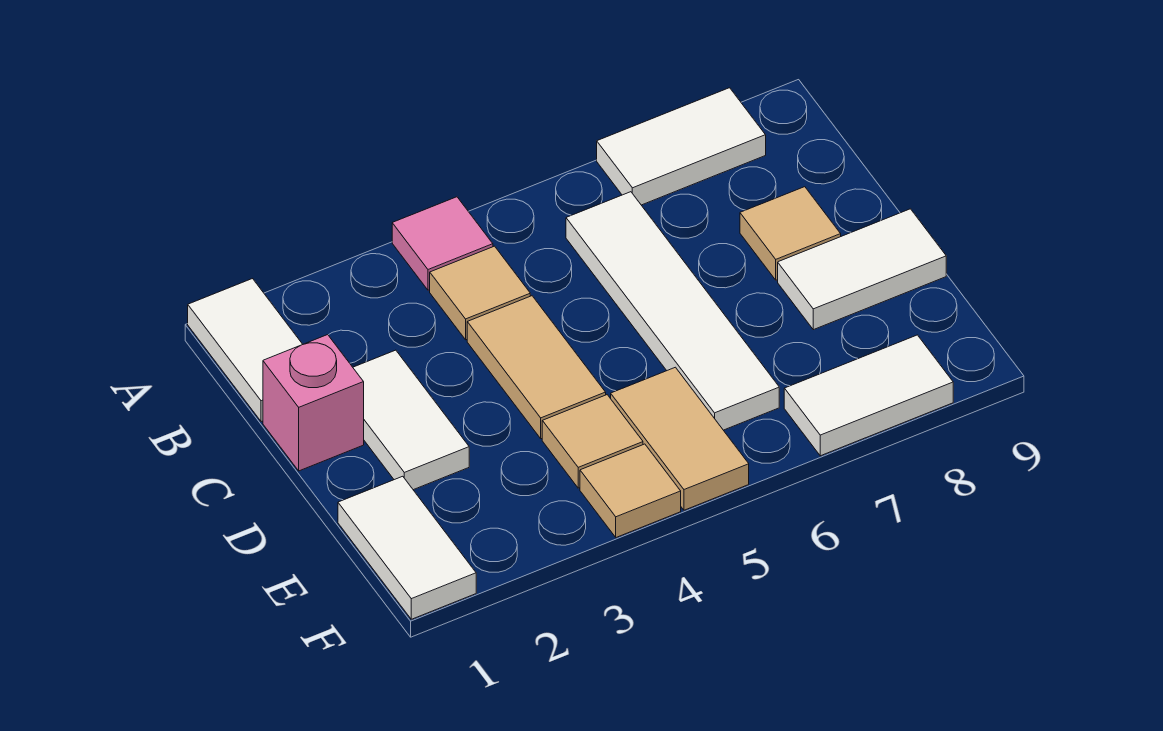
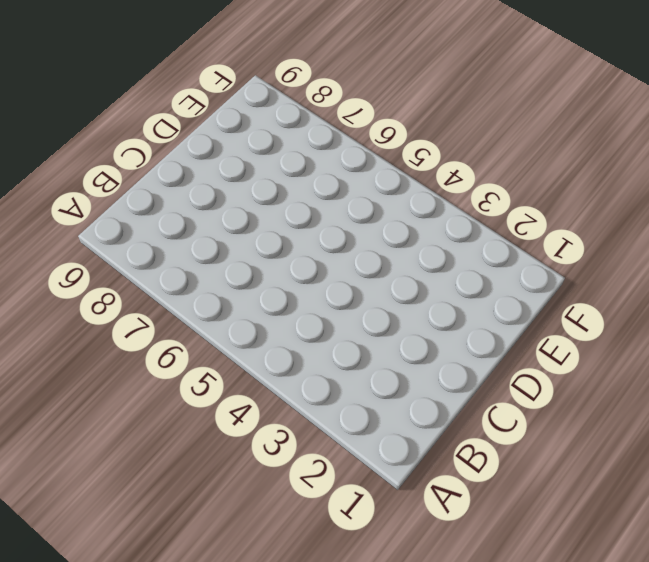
none -> white tile A1:B1 level 1
none -> pink tile A4 level 1
none -> white tile A7:A8 level 1

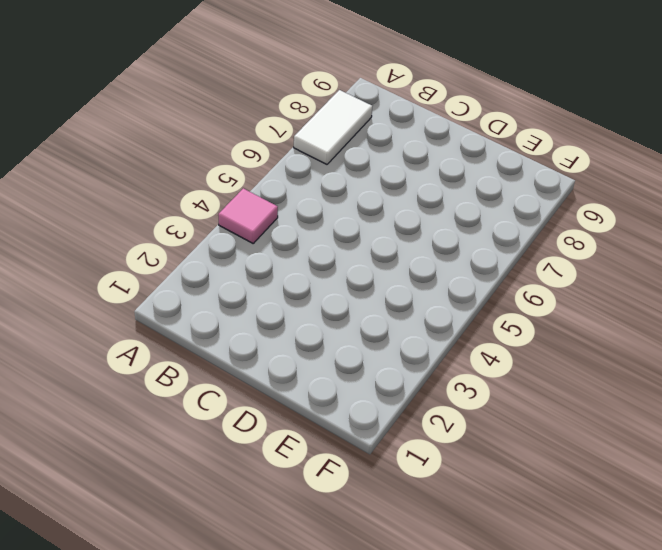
none -> white tile A1:B1 level 1
none -> tan tile B4 level 1
none -> white tile B6:E6 level 1

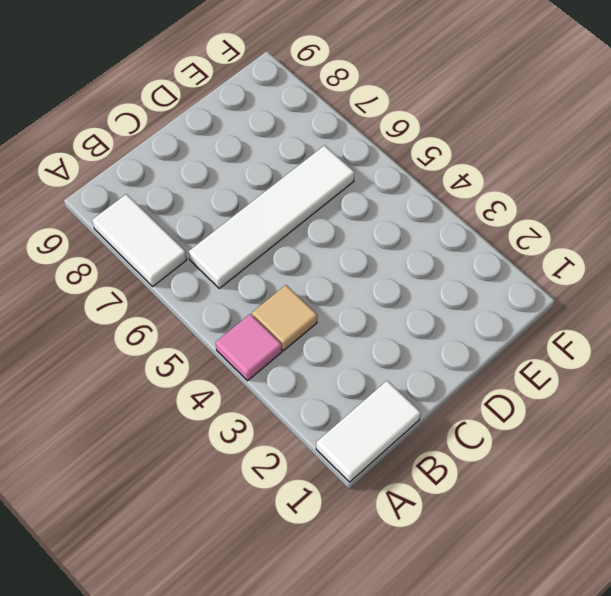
none -> pink brick C1 level 1
none -> white tile C2:D2 level 1
none -> tan tile C4:D4 level 1

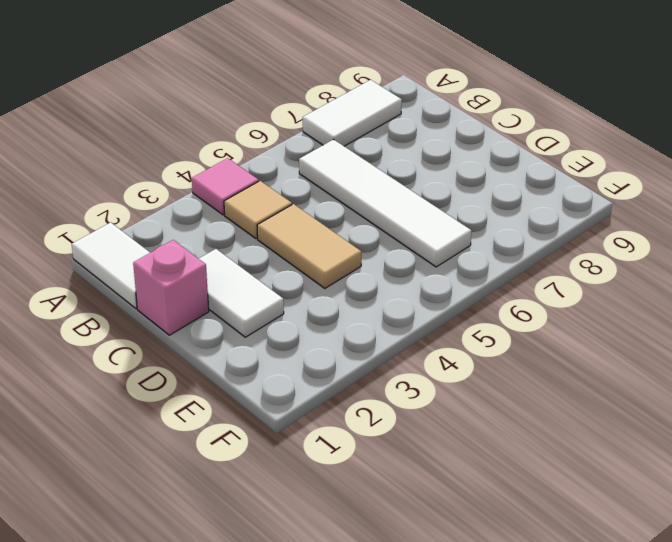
none -> tan tile C8 level 1
none -> white tile D8:D9 level 1
none -> white tile E1:F1 level 1

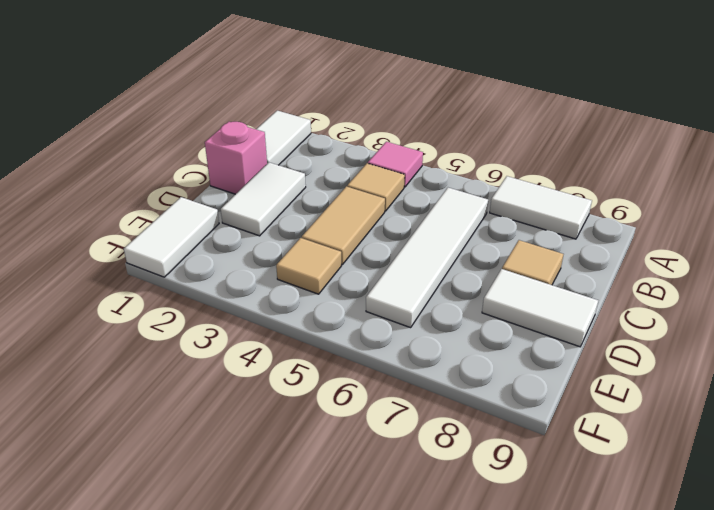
none -> tan tile E5:F5 level 1
none -> tan tile F4 level 1
none -> white tile F7:F8 level 1

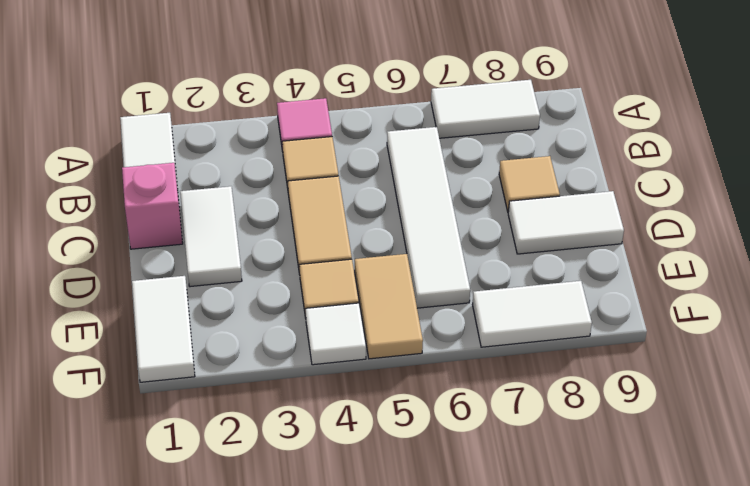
white tile F4 level 1 -> tan tile F4 level 1

